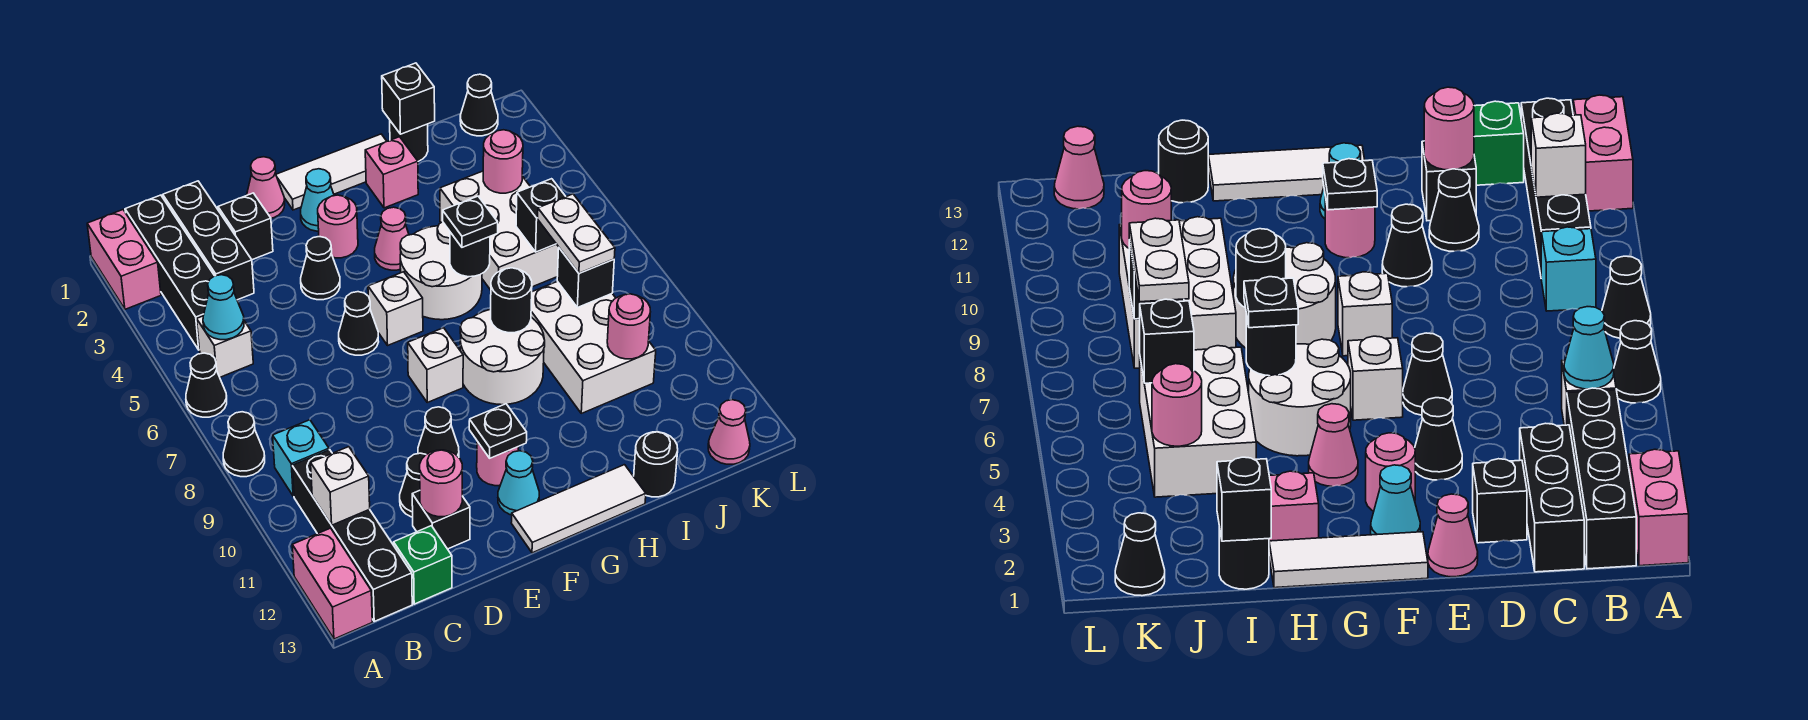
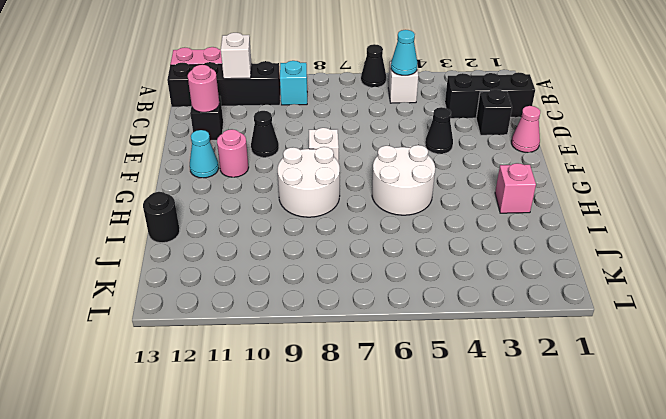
none -> pink brick A1:A2 level 1
none -> black cone A8 level 1
none -> black brick B1:B4 level 1
none -> green brick C13 level 1

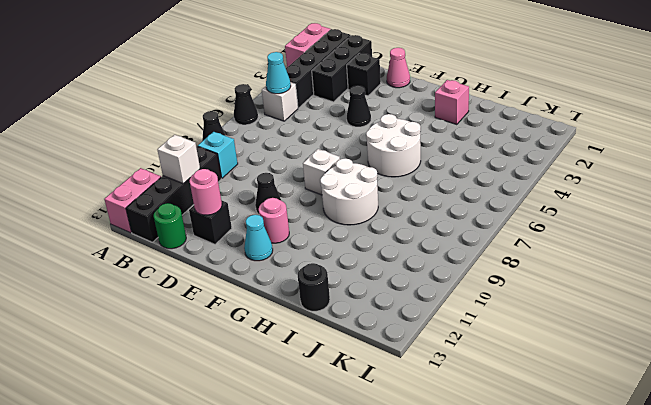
green round brick C13 level 1 -> green brick C13 level 1
none -> black cone D11 level 1
none -> black cone E6 level 1
none -> white tile F1:H1 level 1
none -> cyan cone F2 level 1

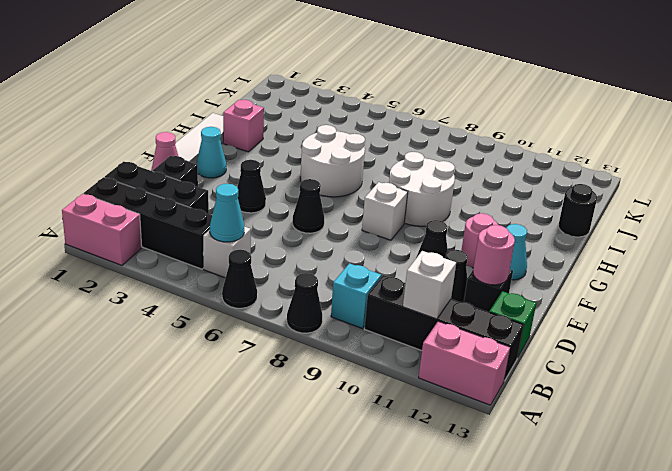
none -> pink round brick F3 level 1
none -> white brick F6 level 1
none -> white tile F13:H13 level 1
none -> pink cone G4 level 1

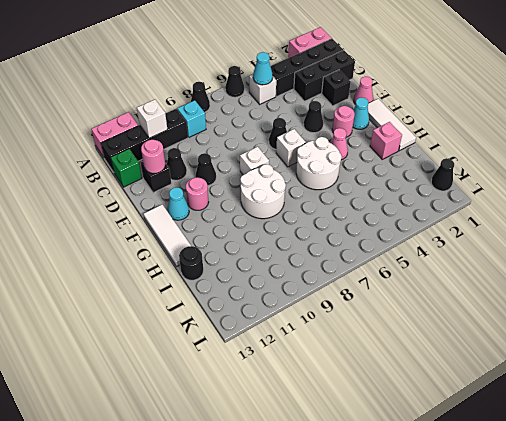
none -> black round brick I1 level 1
none -> white brick I4:J6 level 1
none -> white brick I8:J10 level 1
none -> pink cone K13 level 1

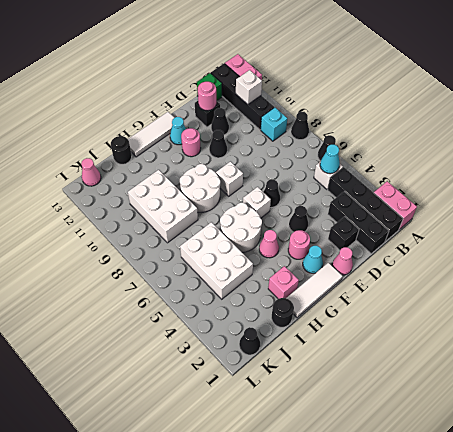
none -> black plate F11 level 2
none -> black round brick H6 level 2
none -> black round brick H8 level 2
none -> black brick I1 level 2

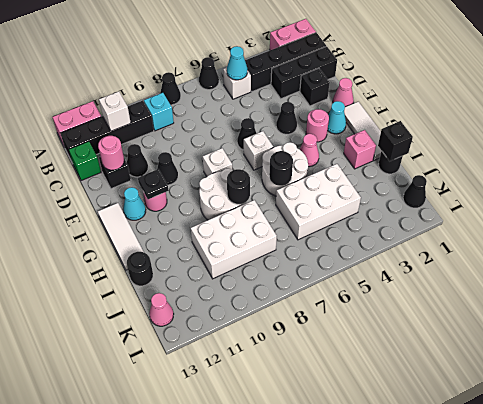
none -> pink round brick J4 level 2
none -> black brick J6 level 2
none -> black brick J8 level 2
none -> pink round brick J10 level 2

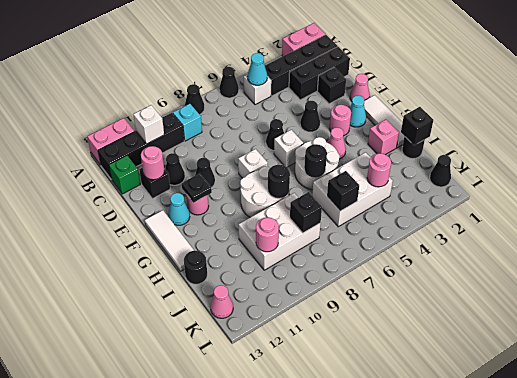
none -> black plate H6 level 3
none -> white plate J7:J8 level 3

